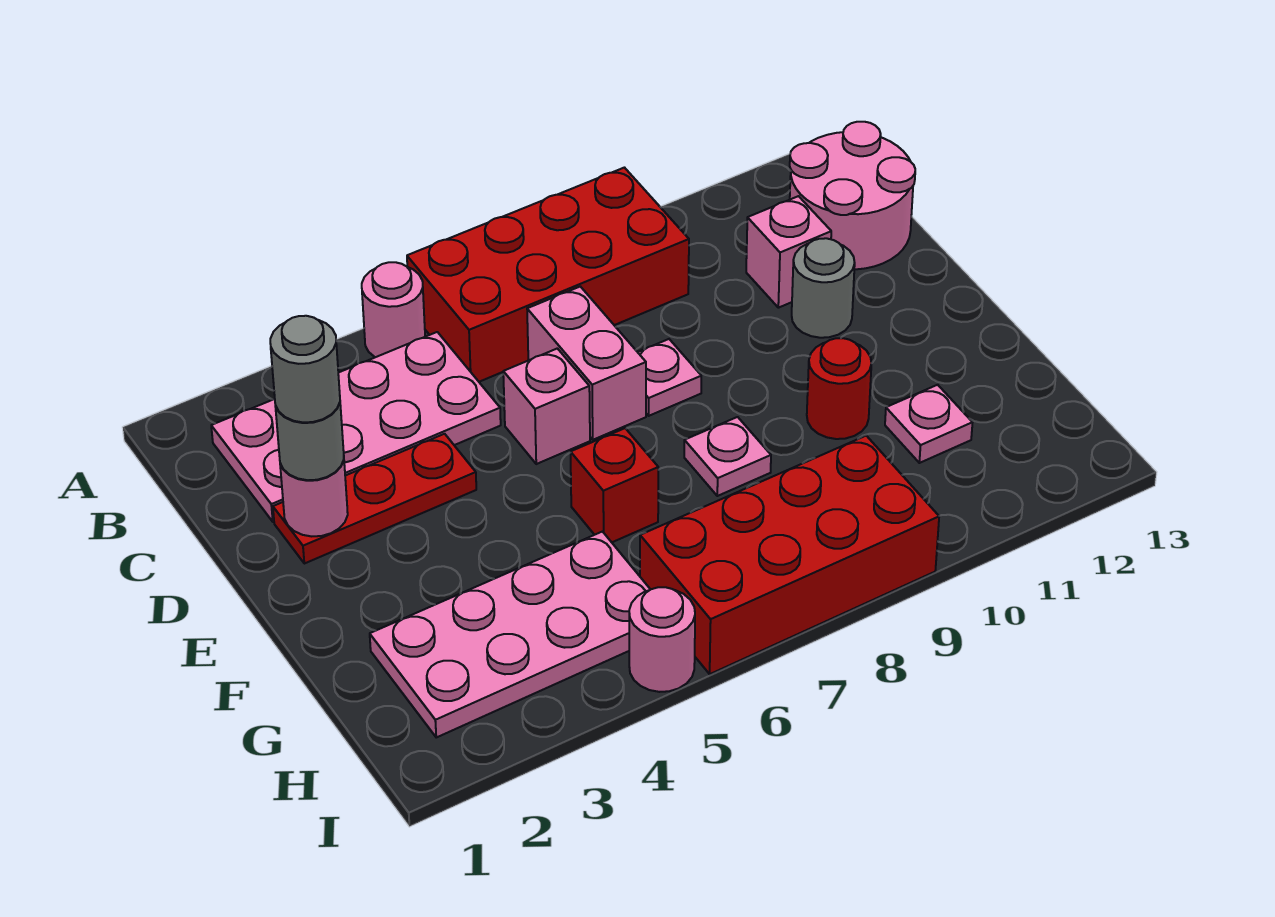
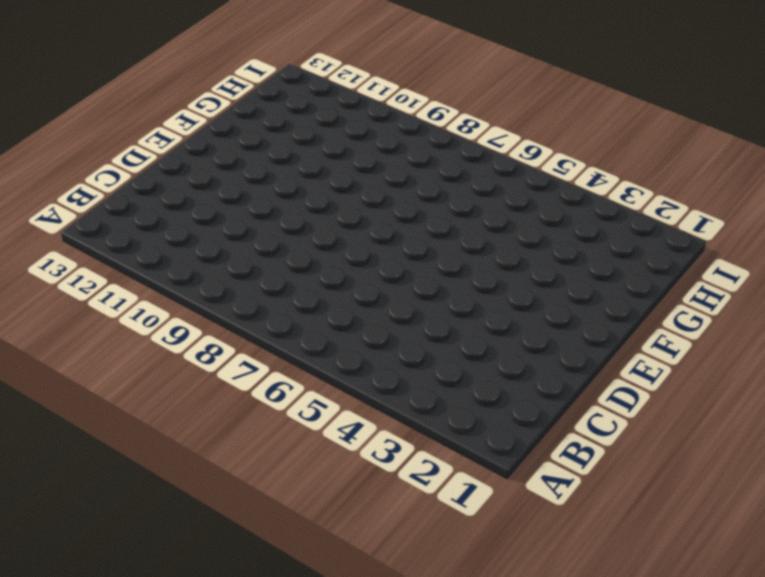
none -> pink round brick A5 level 1
none -> red brick A6:B9 level 1
none -> pink plate B2:C5 level 1

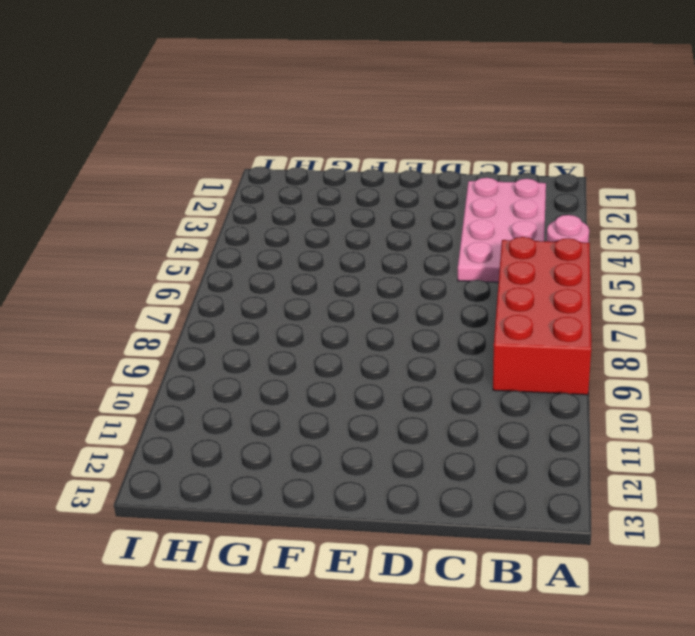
none -> pink round brick B12:C13 level 1
none -> pink brick C7:D7 level 1
none -> pink brick C11 level 1

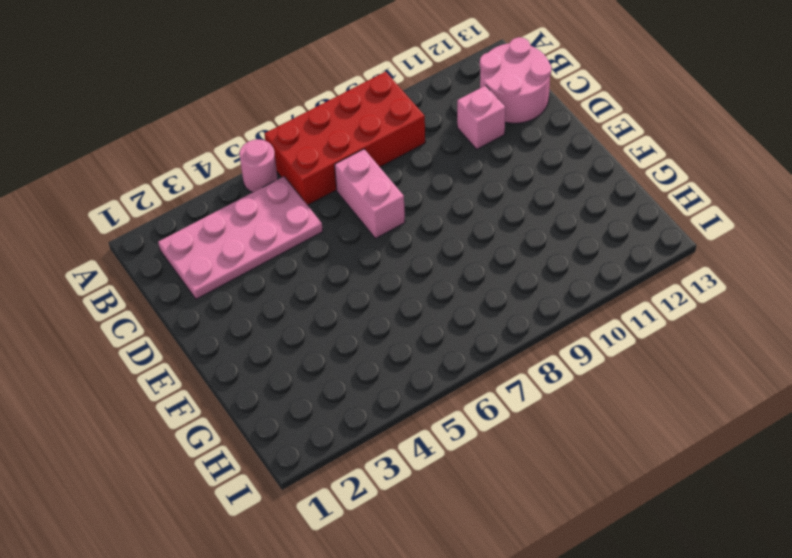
none -> red plate D2:D4 level 1
none -> pink brick D6 level 1
none -> pink plate D8 level 1

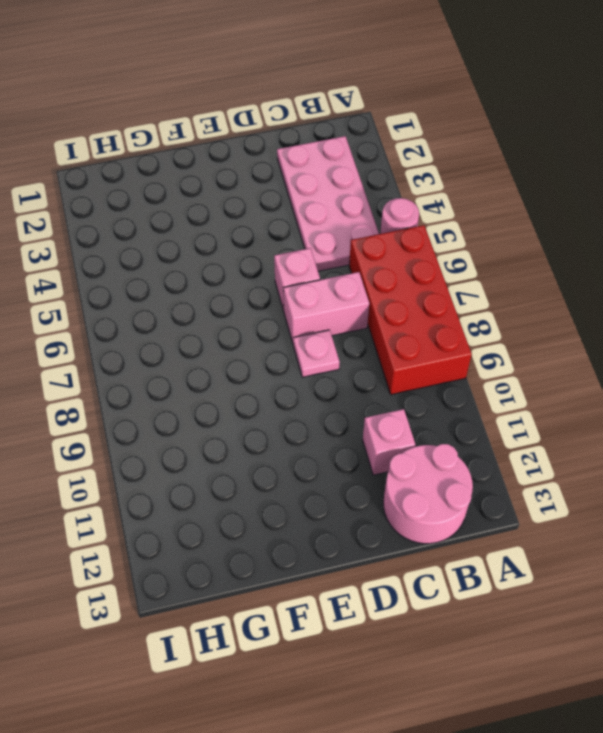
none -> red plate D2:D4 level 1
none -> grey round brick D11 level 1
none -> red brick F6 level 1

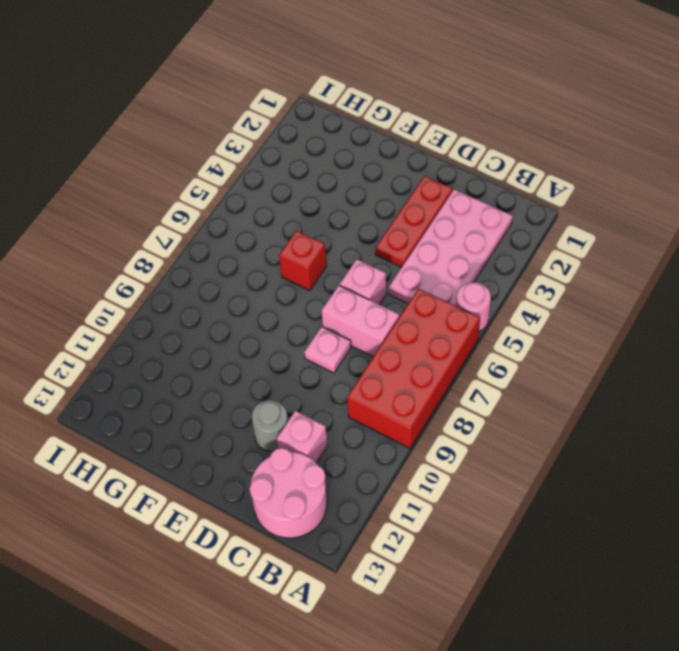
none -> pink plate F8 level 1
none -> red round brick F10 level 1
none -> pink plate G2:H5 level 1

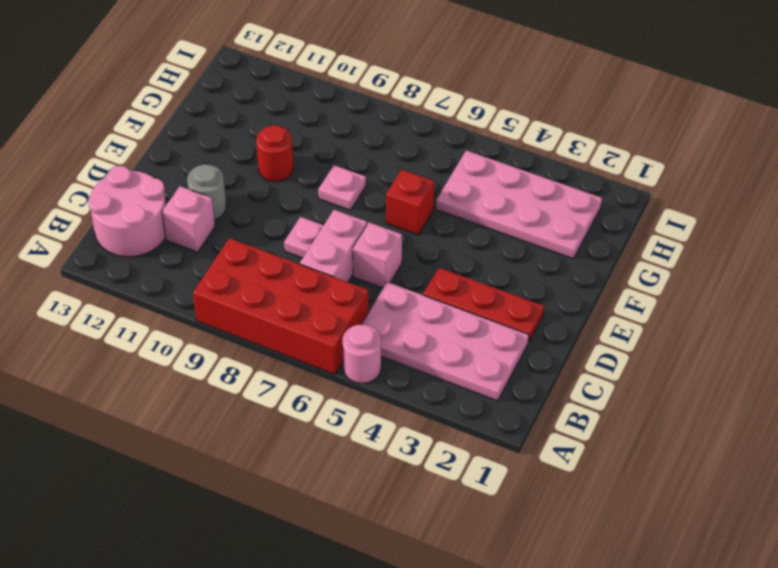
none -> pink plate G11 level 1
none -> red brick H6:I9 level 1
none -> pink round brick I5 level 1

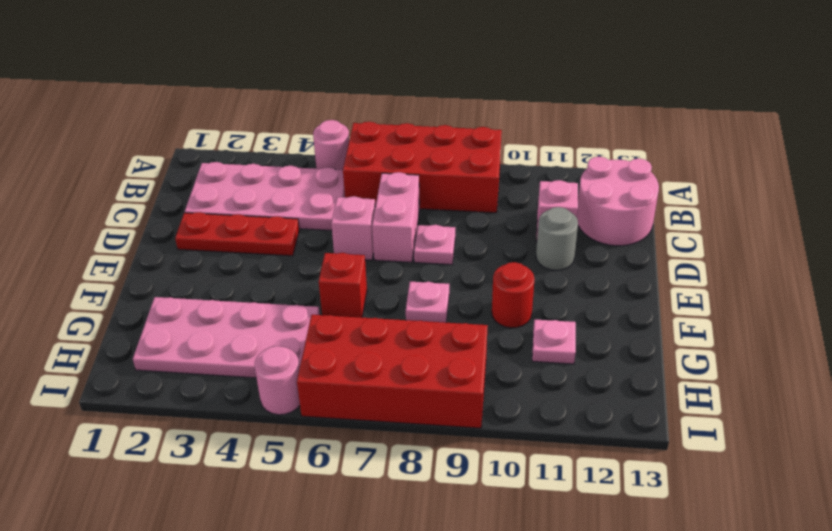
none -> pink round brick D2 level 2
none -> grey round brick D2 level 3
none -> grey round brick D2 level 4

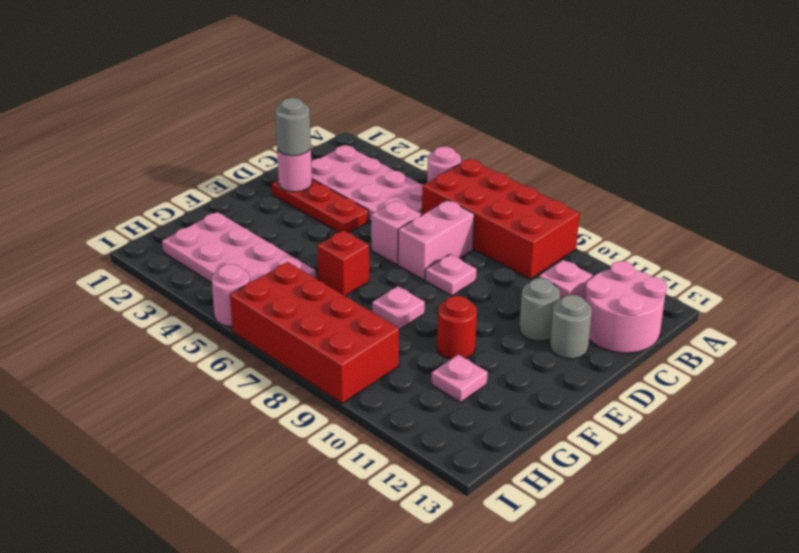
grey round brick D12 level 1 -> grey round brick D2 level 4

